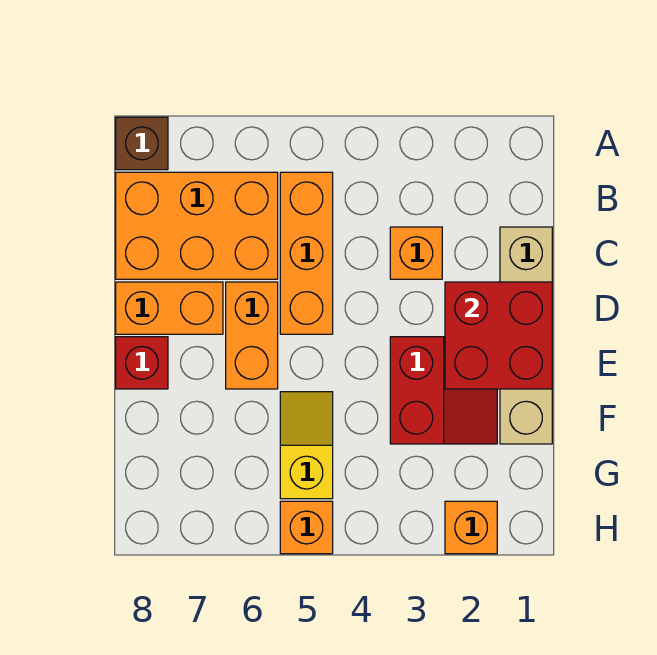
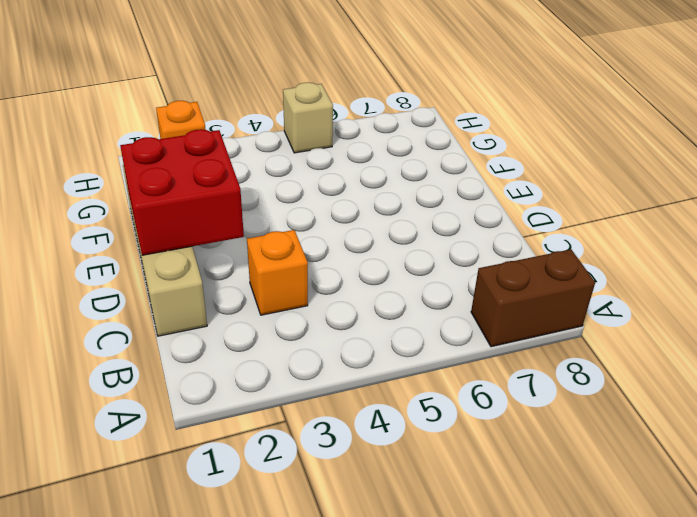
brown brick A7:A8 level 1 -> brown brick A8 level 1
tan brick H5 level 1 -> orange brick H5 level 1
none -> orange brick B5:D5 level 1
none -> orange brick B6:C8 level 1
none -> orange brick D6:E6 level 1

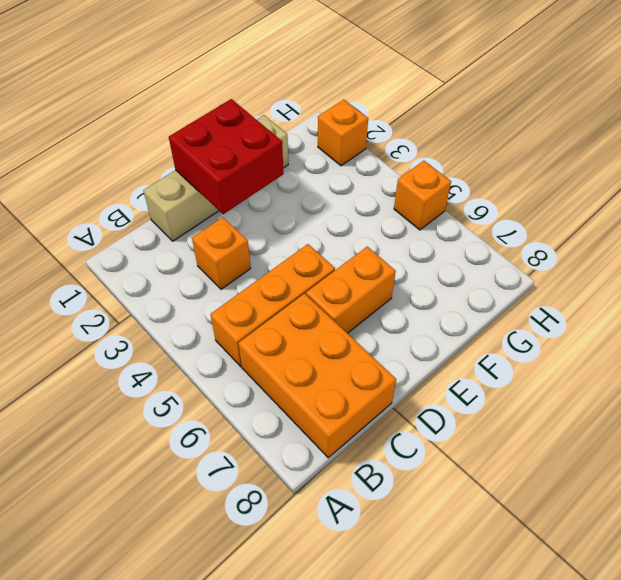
none -> brown brick A8 level 1
none -> orange brick D7:D8 level 1
none -> red slope E2:F3 level 1 top 3

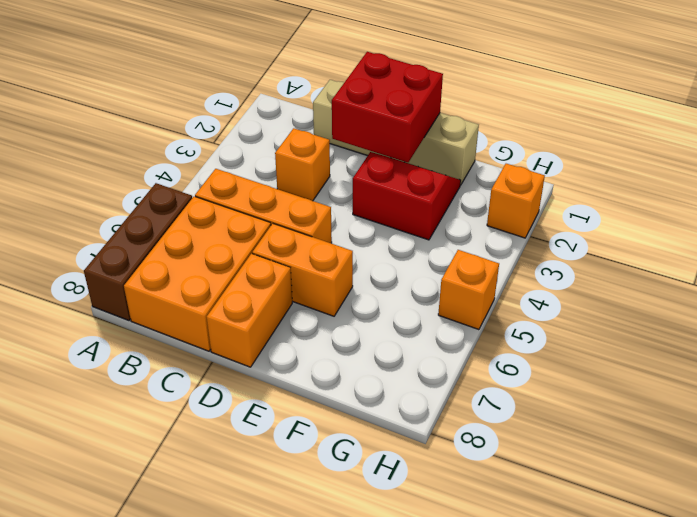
brown brick A6:A8 level 1 -> brown brick A8 level 1
none -> red brick E8 level 1
none -> yellow slope F5:G5 level 1 top G

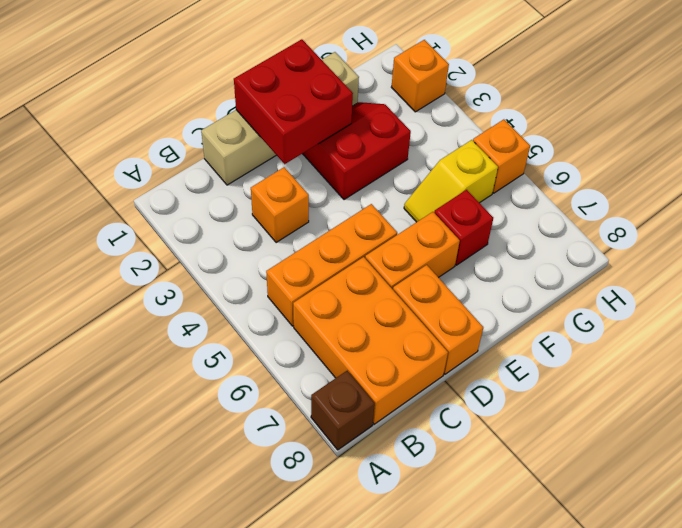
red brick F6 level 1 -> red brick E8 level 1

